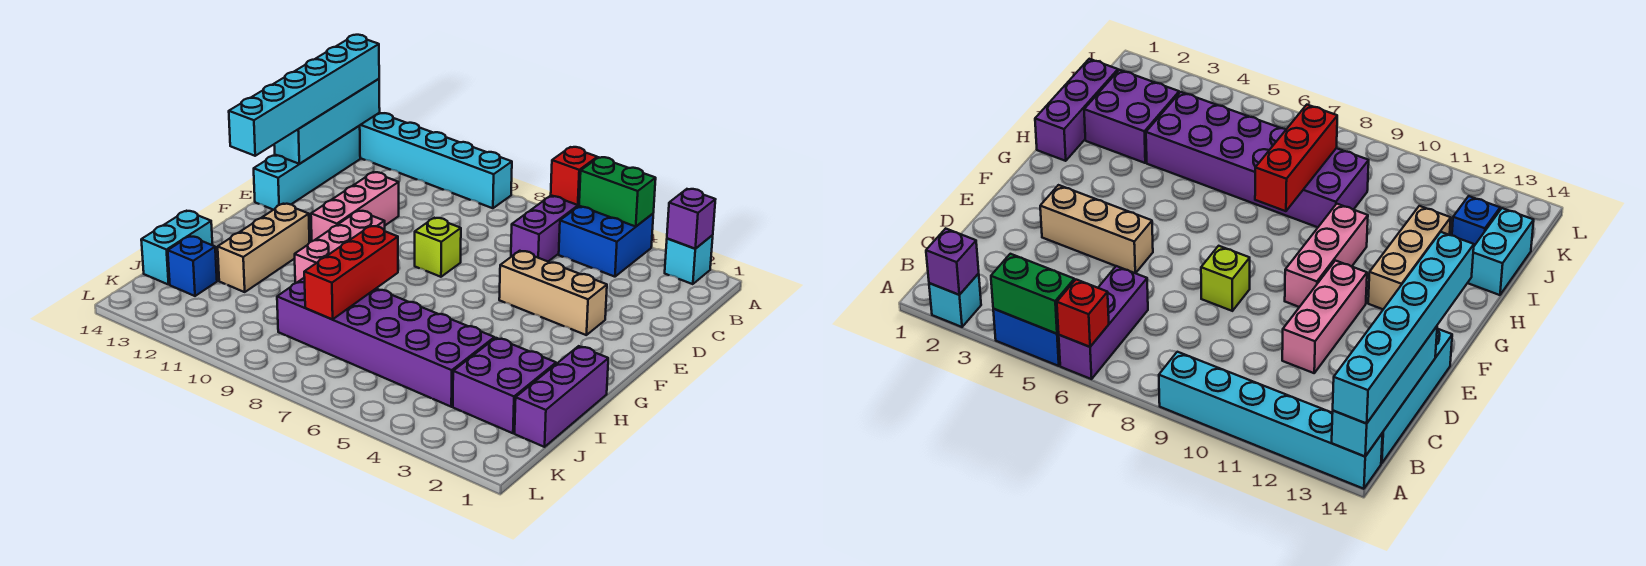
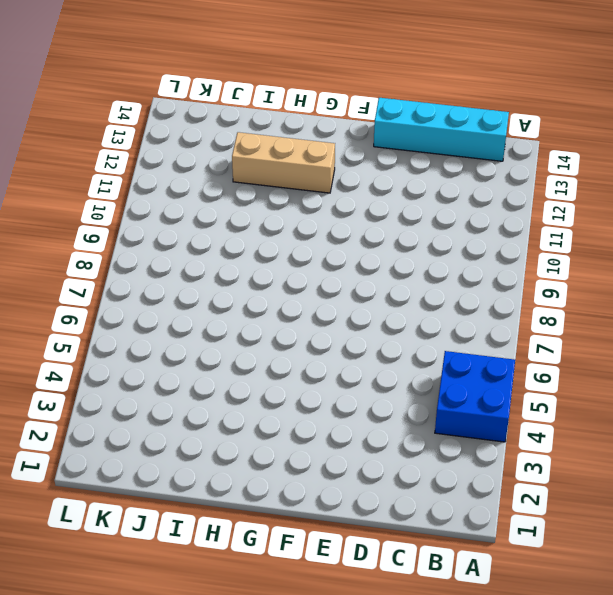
none -> cyan brick A2 level 1
none -> purple brick A6:C6 level 1
none -> cyan brick A9:A14 level 1

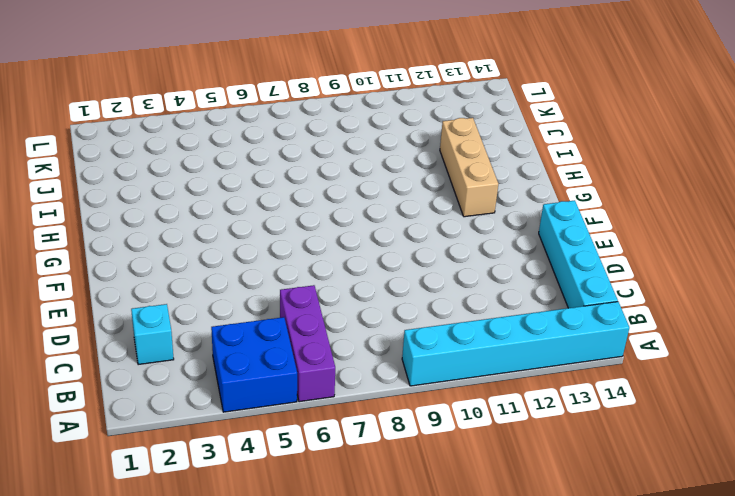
cyan brick C2 level 1 -> cyan brick A2 level 1
none -> pink brick D11:F11 level 1
none -> tan brick E3:E5 level 1
none -> lime brick E8 level 1

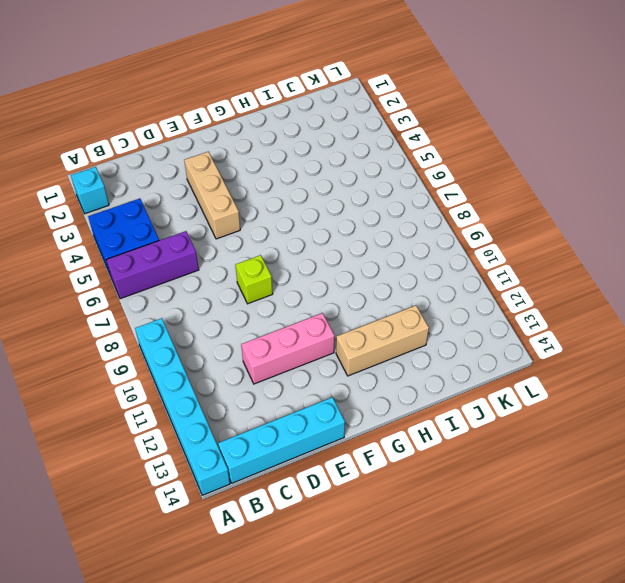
none -> pink brick F10:H10 level 1
none -> purple brick H1:J1 level 1
none -> purple brick I2:J3 level 1

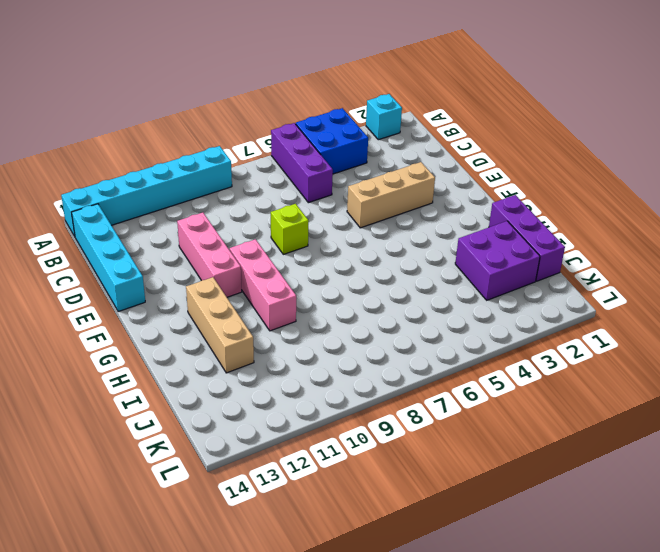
none -> purple brick I4:J9 level 1
none -> cyan brick I14:J14 level 1
none -> blue brick J13 level 1

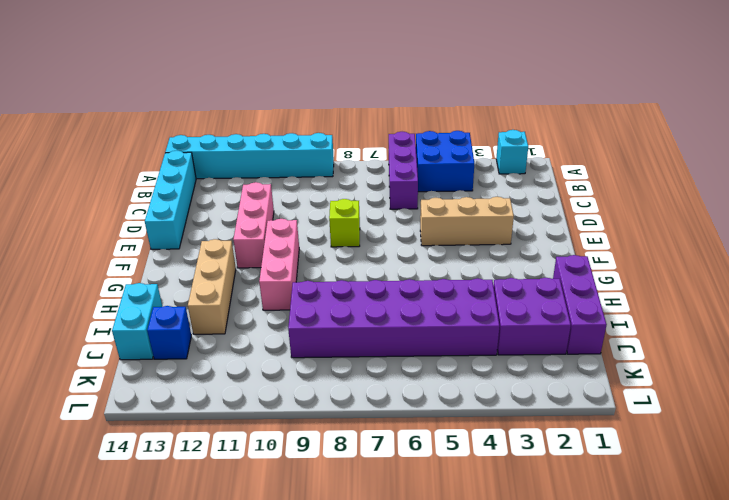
none -> purple brick A2 level 2
none -> green brick A4:A5 level 2
none -> red brick A6 level 2

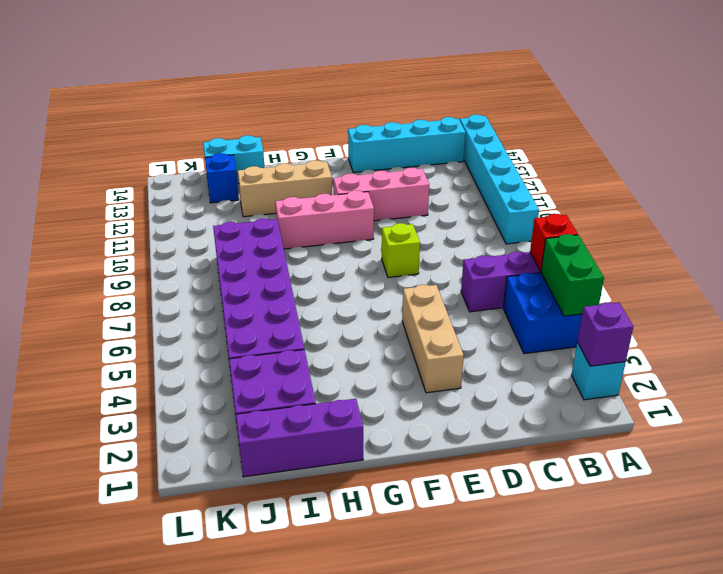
none -> cyan brick A14:D14 level 2
none -> red brick H8:J8 level 2
none -> cyan brick A14:F14 level 3

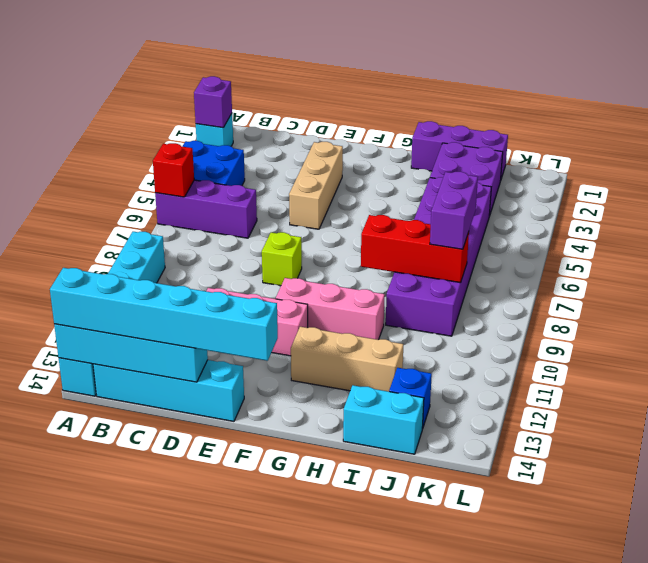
purple brick J7:J8 level 3 -> none
none -> green brick A4:A5 level 2

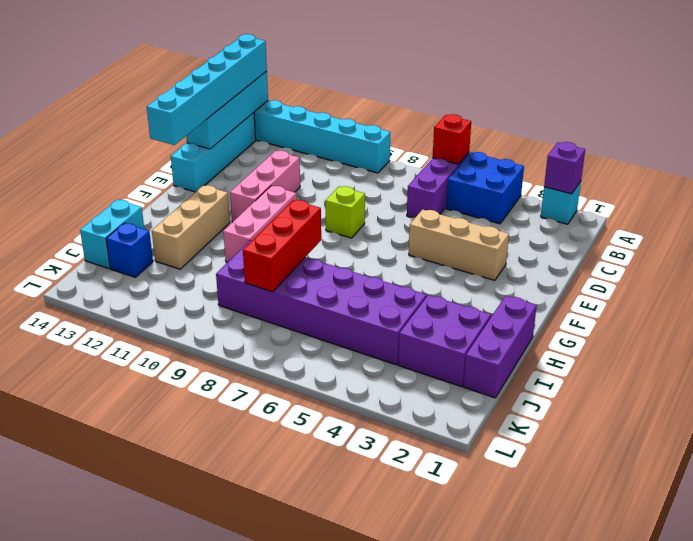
none -> green brick A4:A5 level 2

